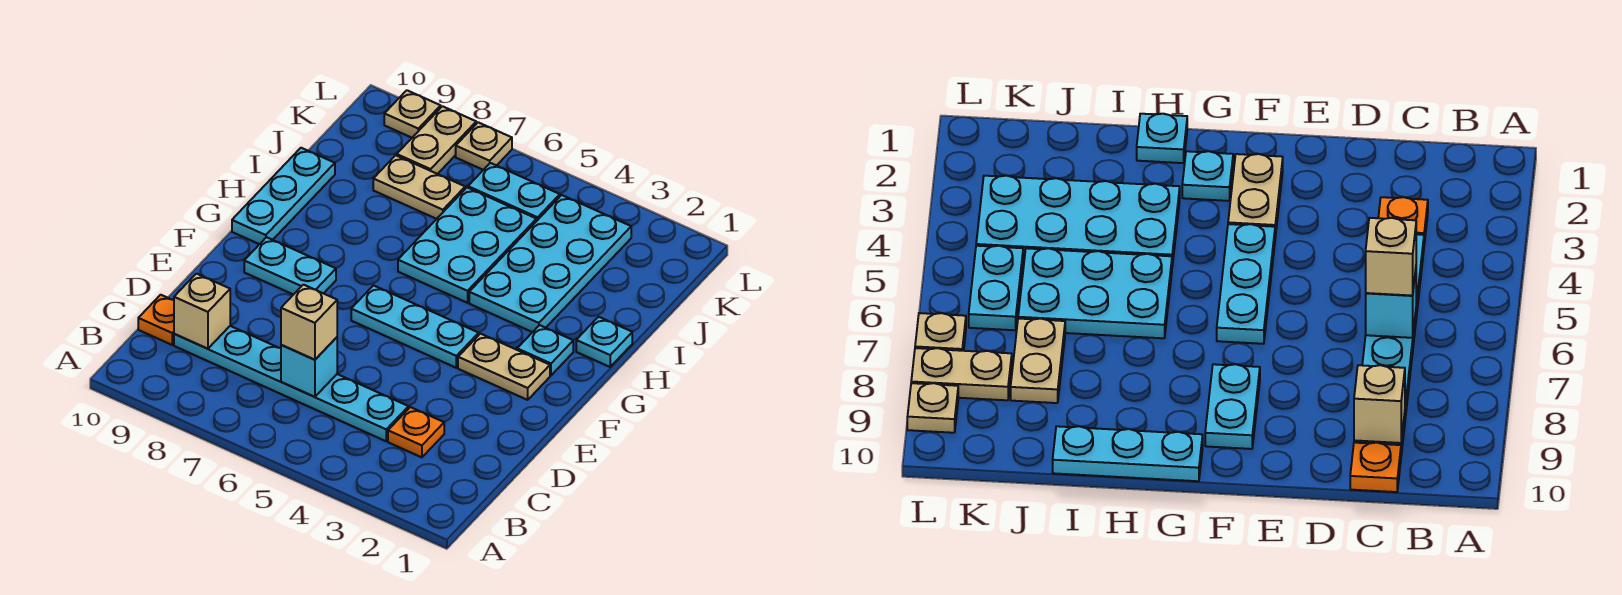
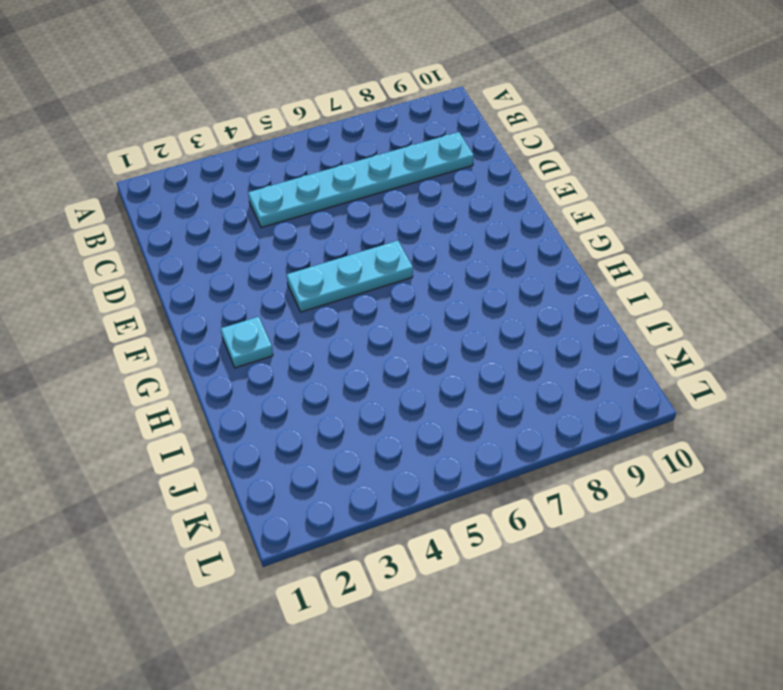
none -> orange plate C3 level 1
none -> orange plate C10 level 1
none -> tan plate F2:F3 level 1

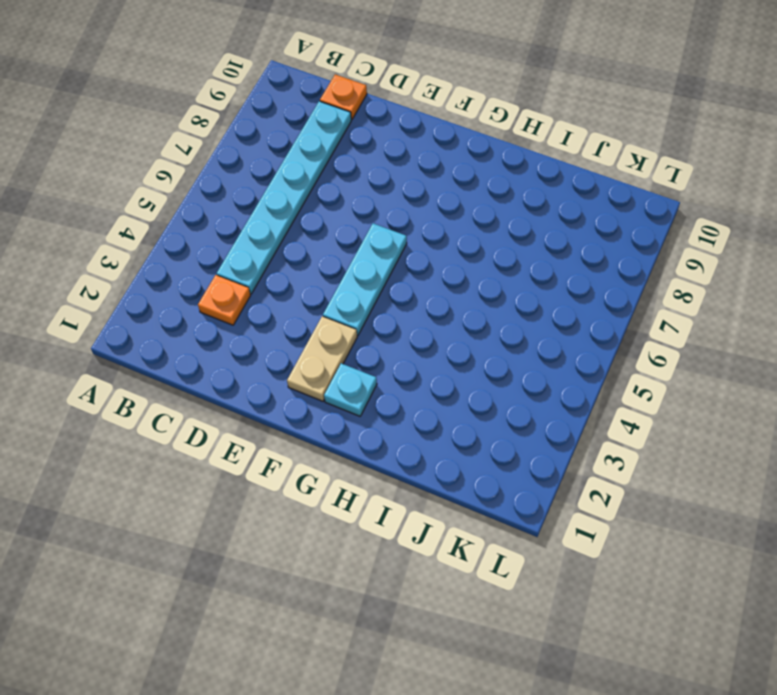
none -> cyan plate F8:F9 level 1
none -> cyan plate G10:I10 level 1
none -> cyan plate H1 level 1

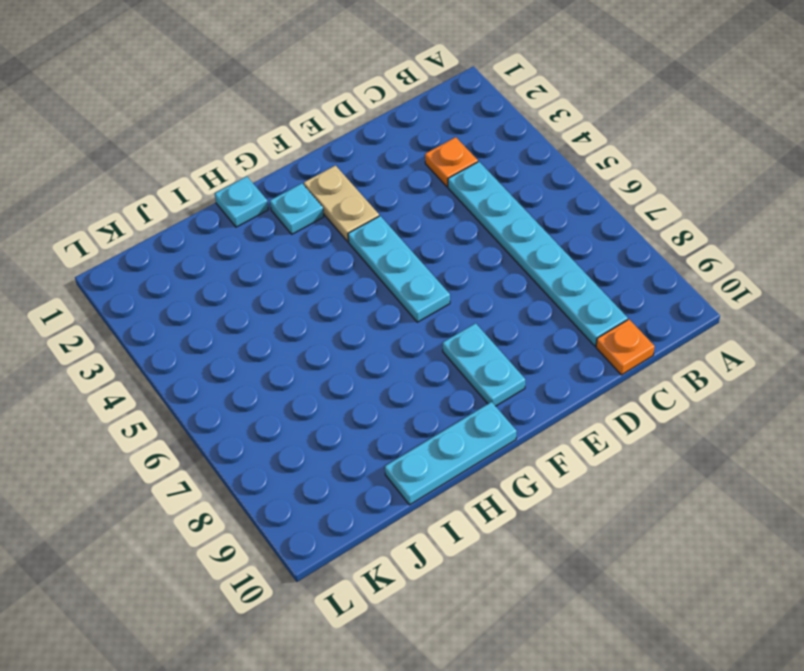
none -> cyan plate H3:K4 level 1
none -> cyan plate H5:J6 level 1
none -> tan plate J7:J8 level 1

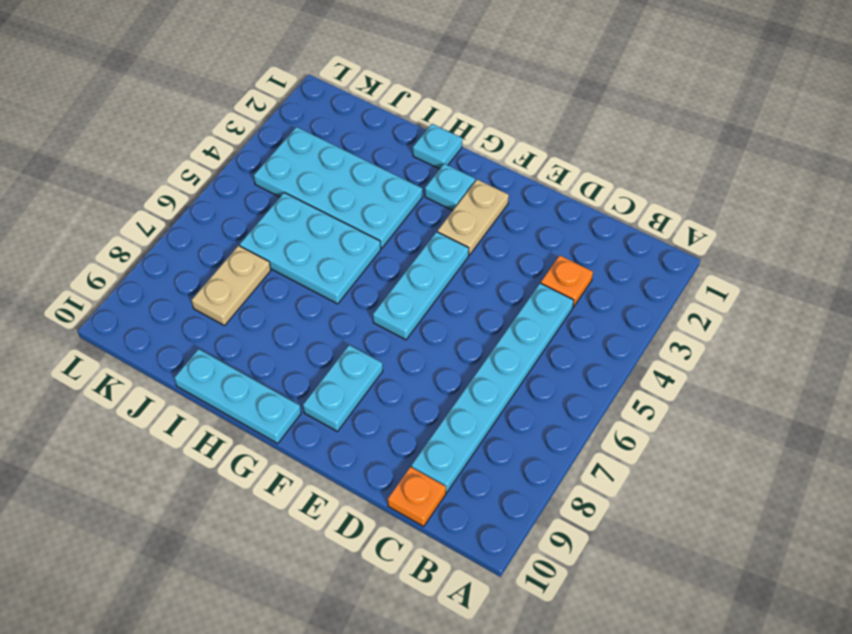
none -> cyan plate K5:K6 level 1
none -> tan plate K8:L8 level 1
none -> tan plate L7 level 1

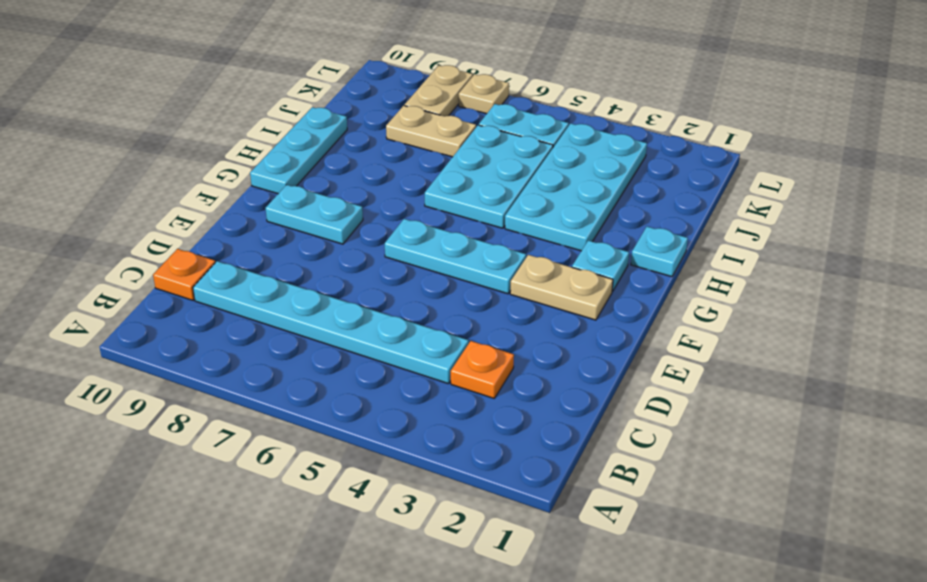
none -> tan plate L9 level 1
none -> cyan brick C6 level 2
none -> tan brick C9 level 2

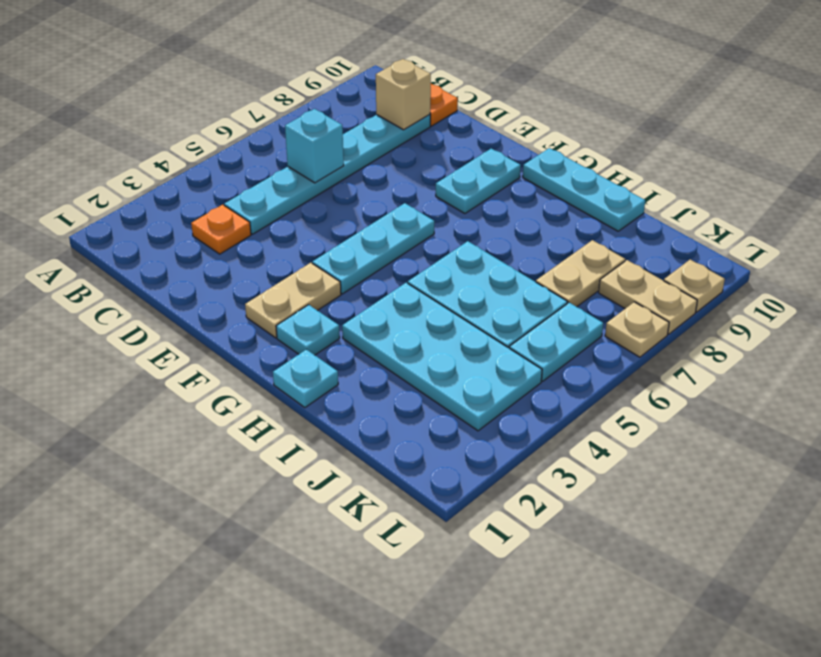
none -> tan brick C6 level 3

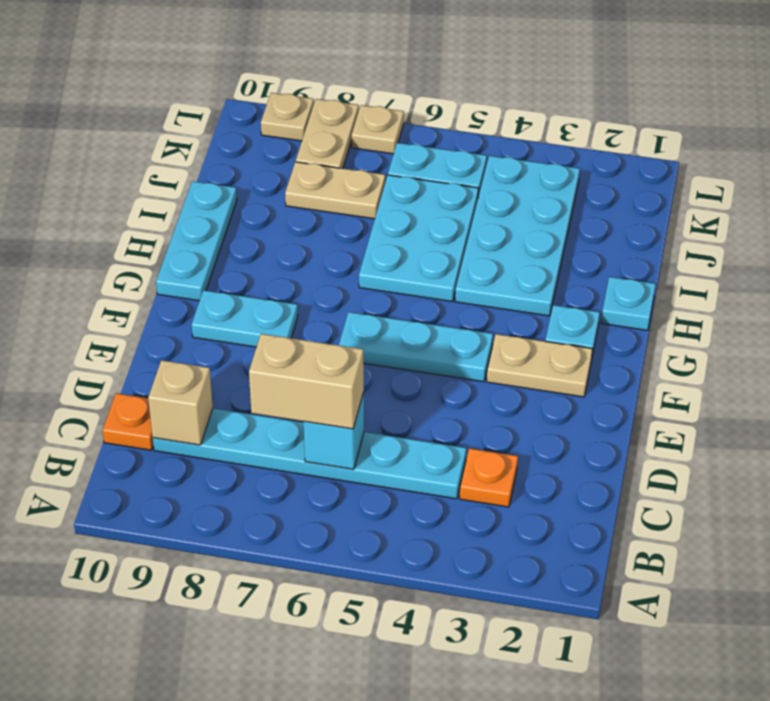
tan brick C6:C7 level 3 -> tan brick C6 level 3

